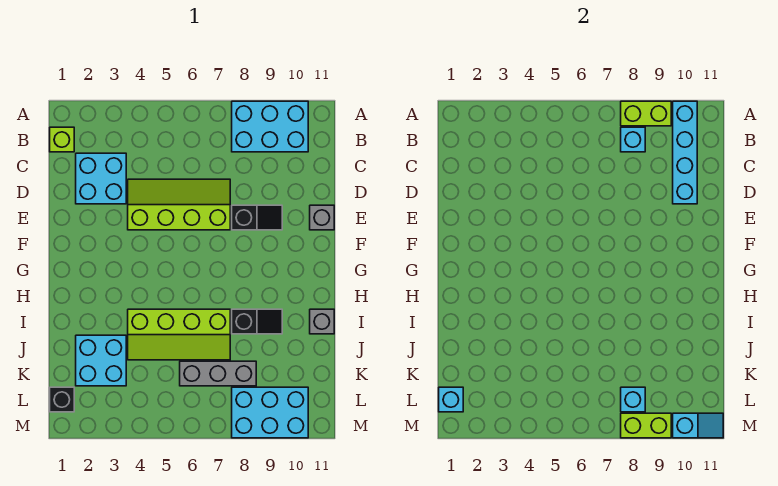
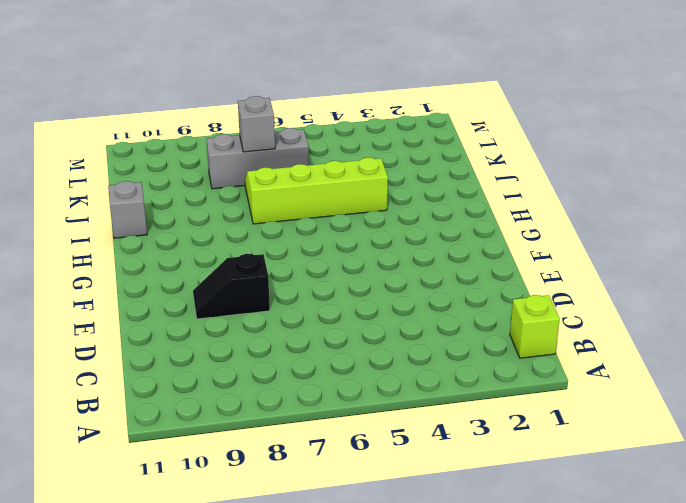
grey brick K7 level 2 -> grey brick E11 level 1
none -> cyan brick A8:B10 level 1
none -> cyan brick C2:D3 level 1
none -> lime slope D4:E7 level 1 top E

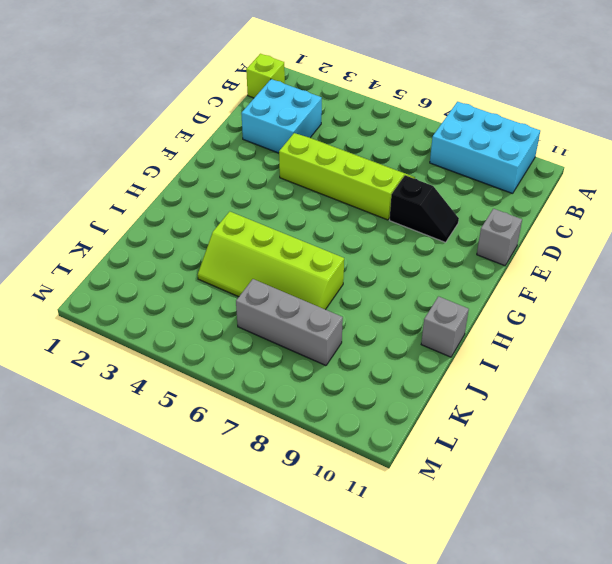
none -> black slope I8:I9 level 1 top 8
none -> cyan brick J2:K3 level 1
none -> black brick L1 level 1

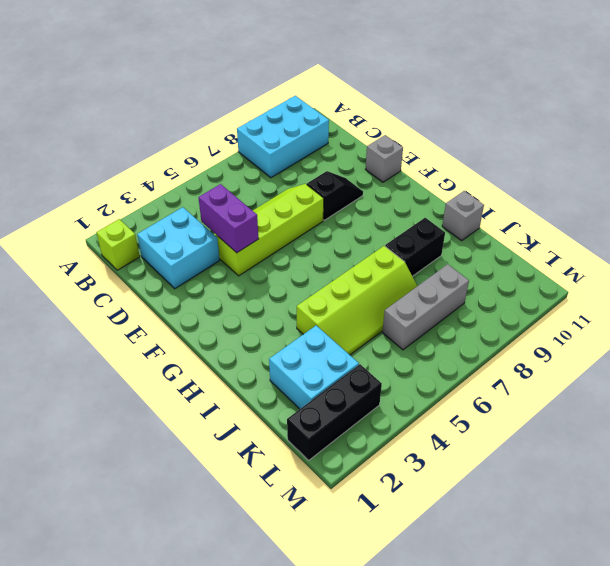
purple brick D4:E4 level 2 -> none
black brick I8:I9 level 1 -> black slope I8:I9 level 1 top 8
black brick L1:L3 level 1 -> black brick L1 level 1
none -> cyan brick L8:M10 level 1
none -> lime brick A8:A9 level 2
none -> cyan brick A10:D10 level 2

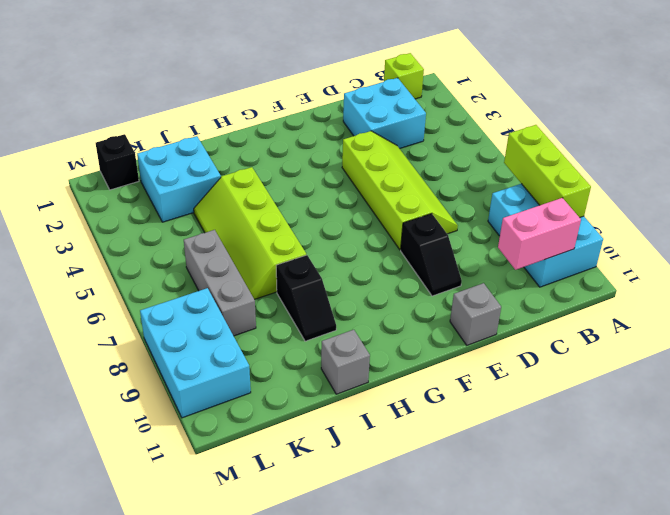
lime brick A7:A9 level 2 -> lime brick A8:A9 level 2
pink brick B10:C10 level 2 -> cyan brick A10:D10 level 2
none -> cyan brick B8 level 2
none -> cyan brick L1 level 2
none -> cyan brick L8 level 2

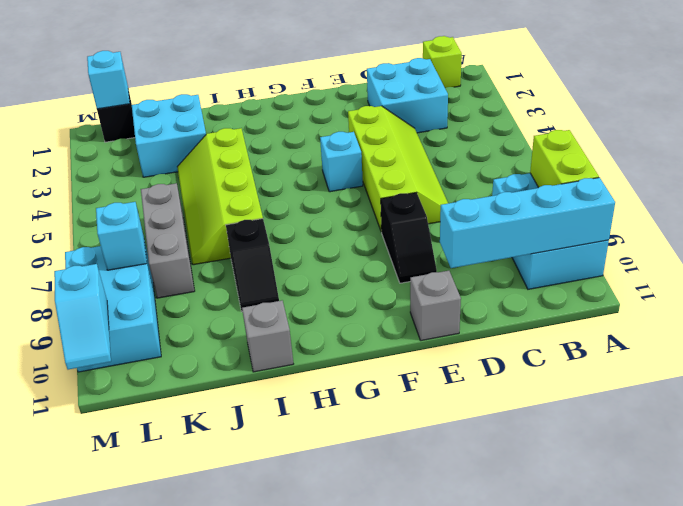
cyan brick F5 level 1 -> cyan brick B8 level 2
none -> lime brick M8:M9 level 2

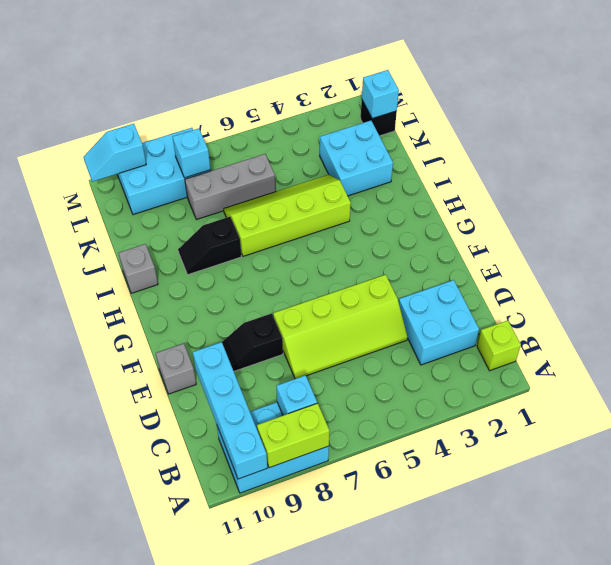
none -> lime brick M8:M9 level 2

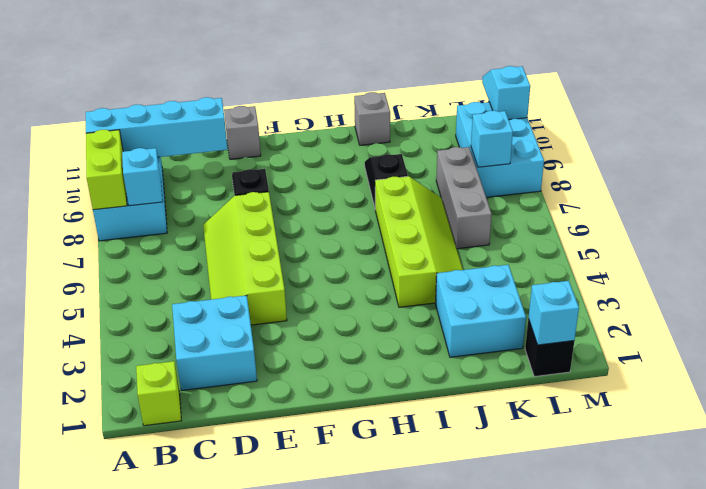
none -> lime brick M8:M9 level 2

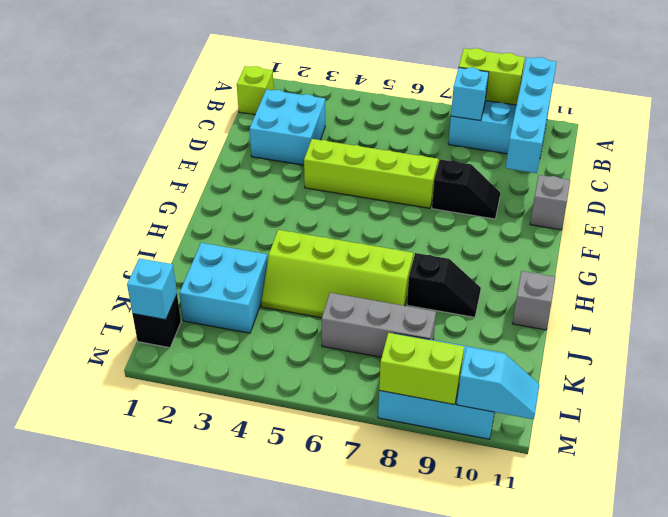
none -> cyan brick L8 level 2

